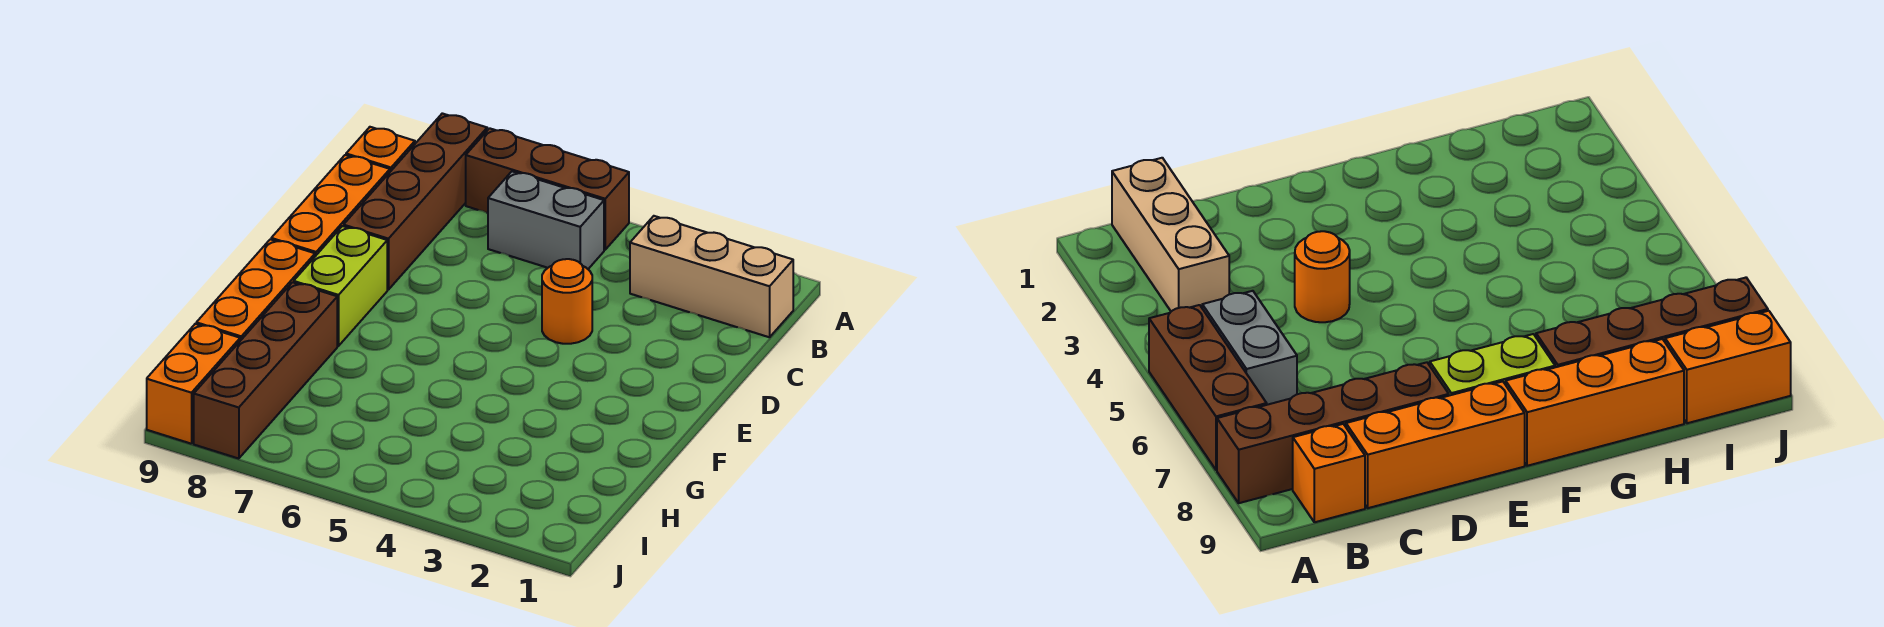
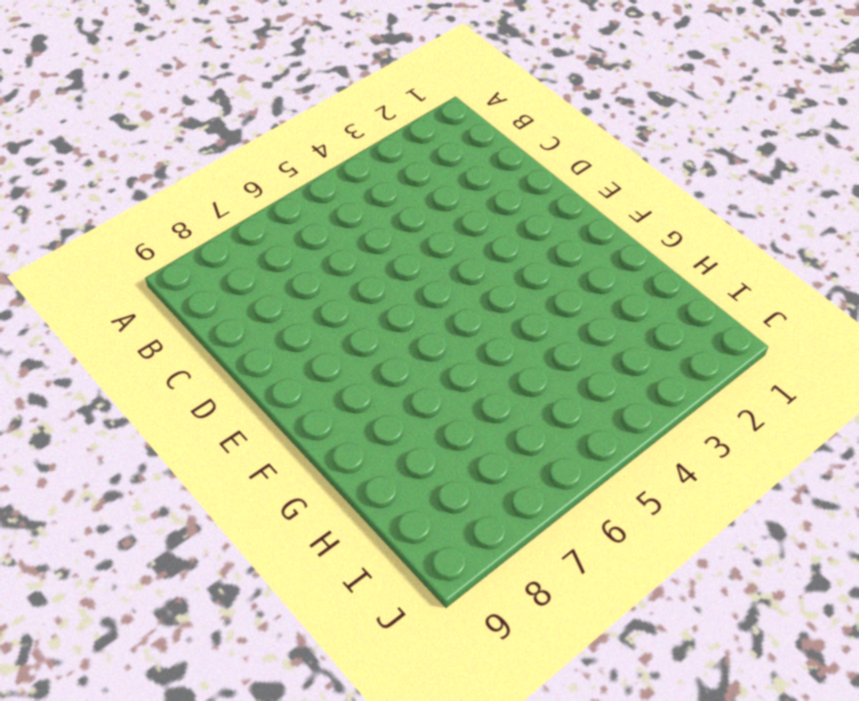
none -> brown brick A5:A7 level 1
none -> brown brick A8:D8 level 1

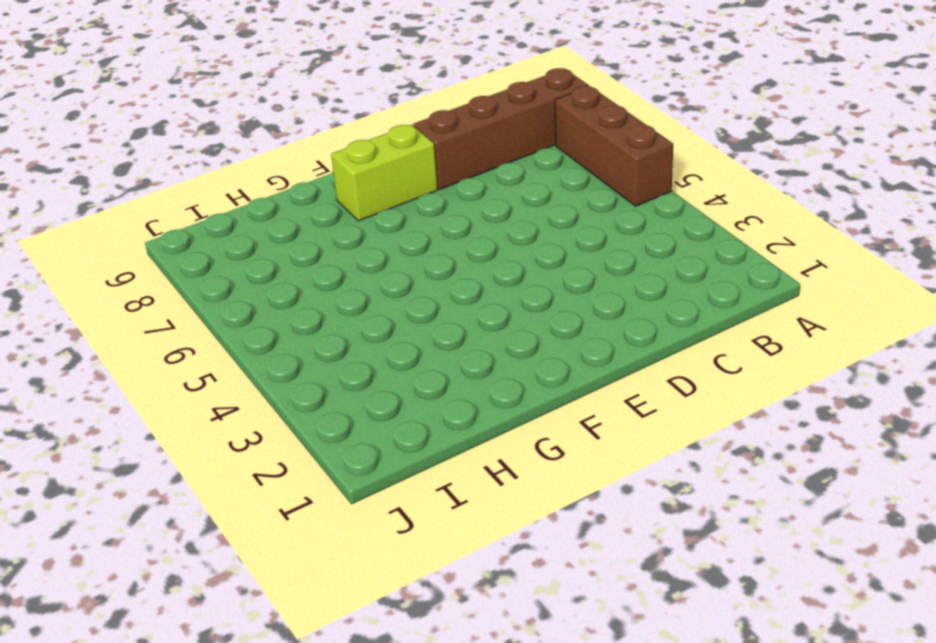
none -> tan brick B1:B3 level 1
none -> grey brick B5:B6 level 1

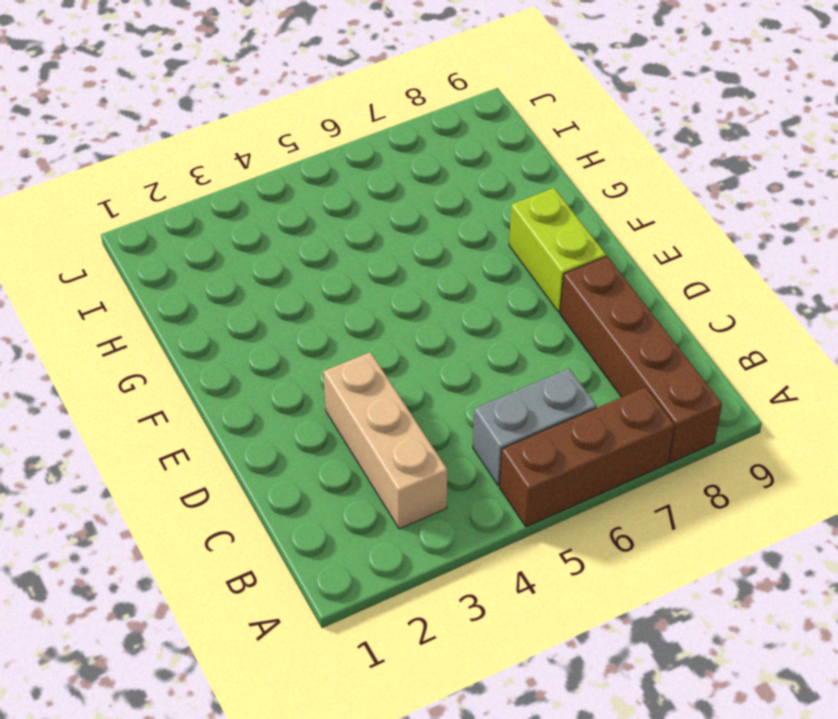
tan brick B3:D3 level 1 -> tan brick B1:B3 level 1
none -> orange brick B9 level 1
none -> orange brick C9:E9 level 1

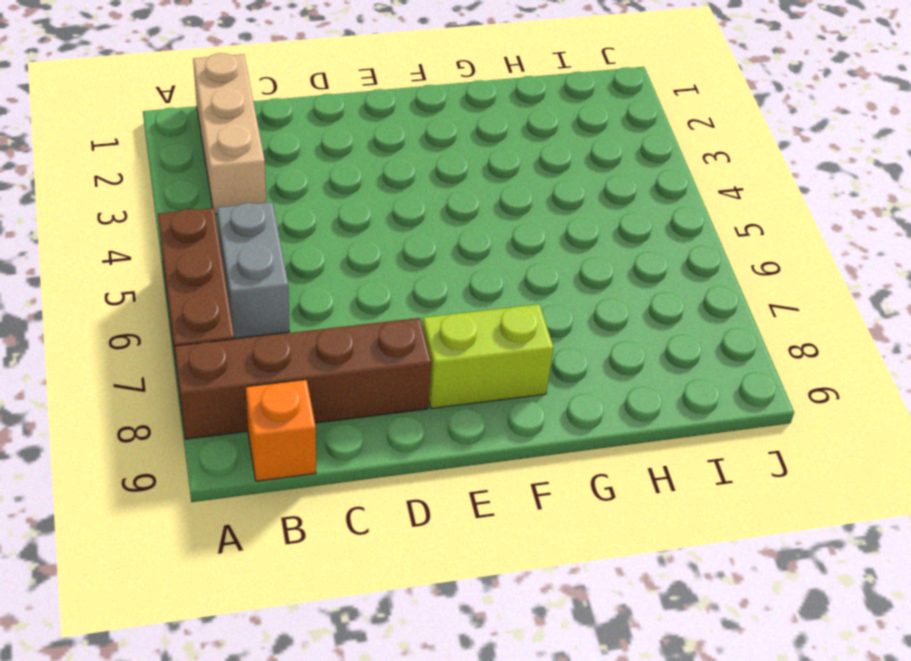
none -> orange brick C9:E9 level 1
none -> orange round brick D4 level 1

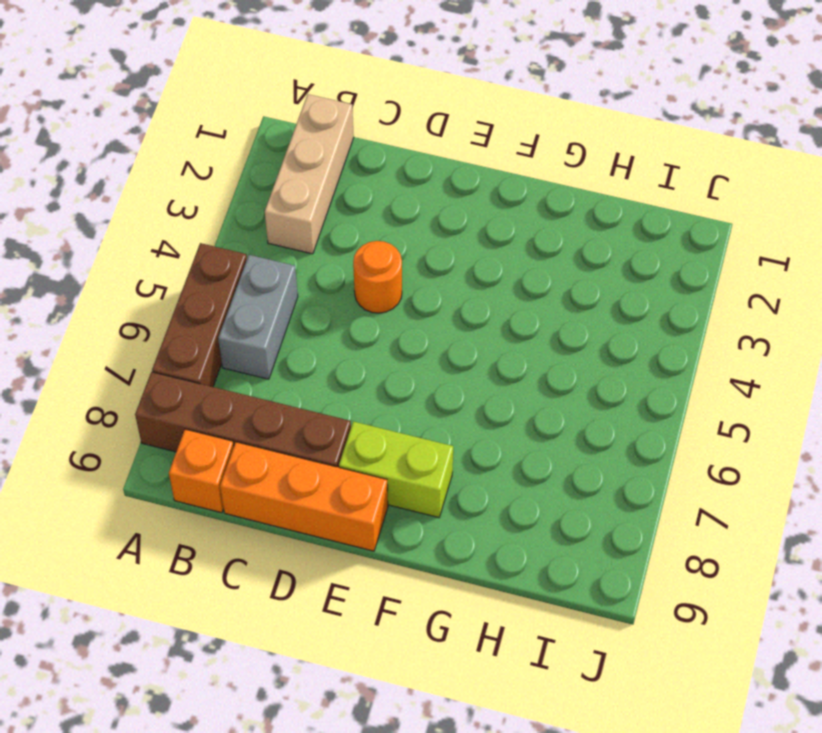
none -> orange brick F9:H9 level 1
none -> brown brick G8:J8 level 1

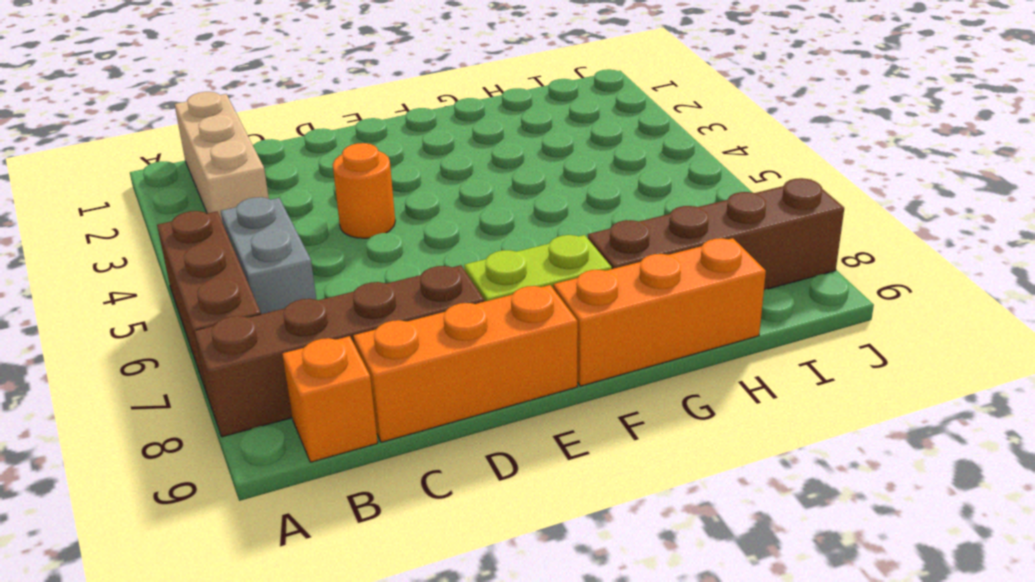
none -> orange brick I9:J9 level 1

